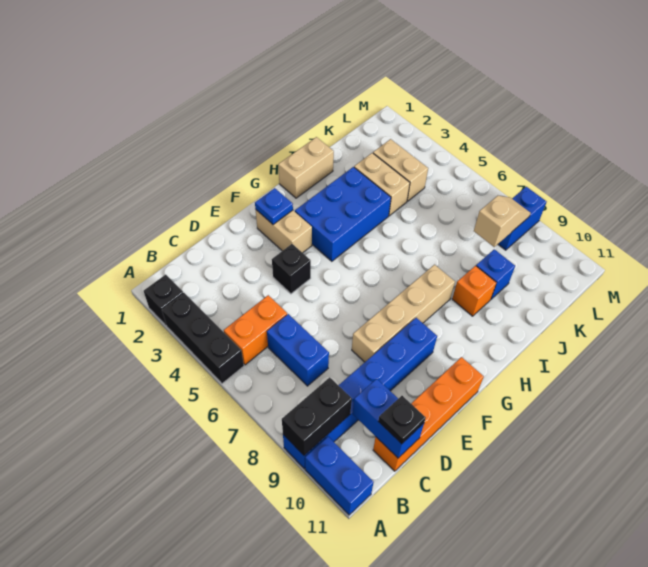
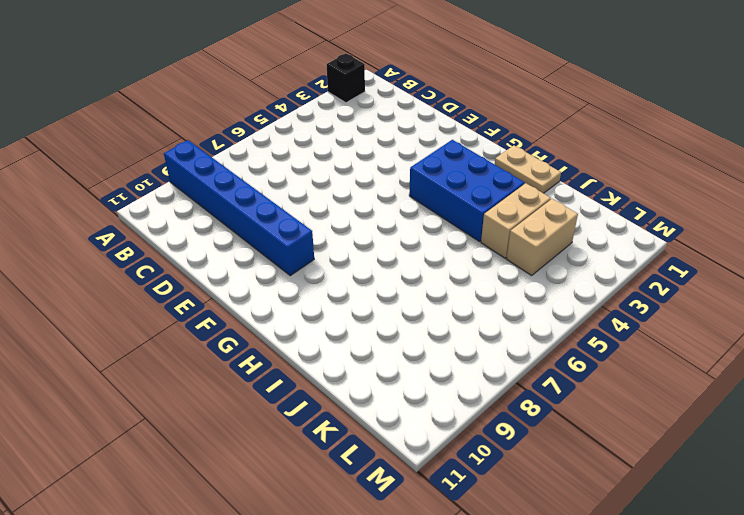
tan plate H1:I1 level 1 -> tan brick H1:I1 level 1
none -> black brick A3:A5 level 1
none -> blue brick A10:A11 level 1
none -> orange brick B5:C5 level 1

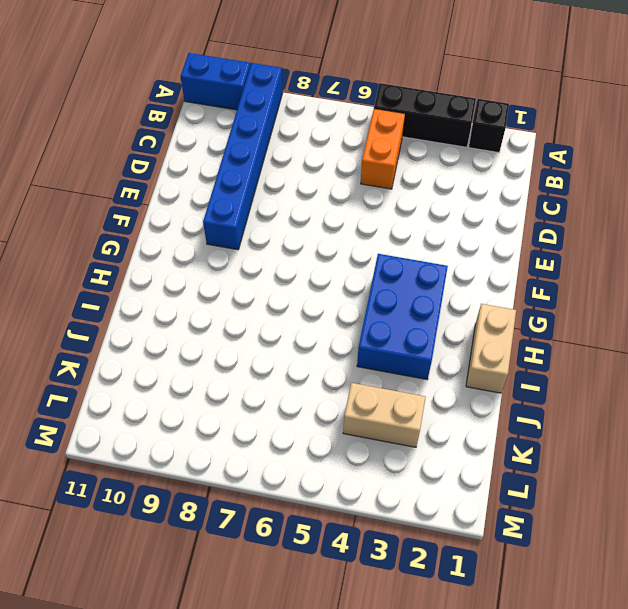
none -> blue brick C6:C7 level 1
none -> orange brick C11:F11 level 1
none -> black brick E4 level 1

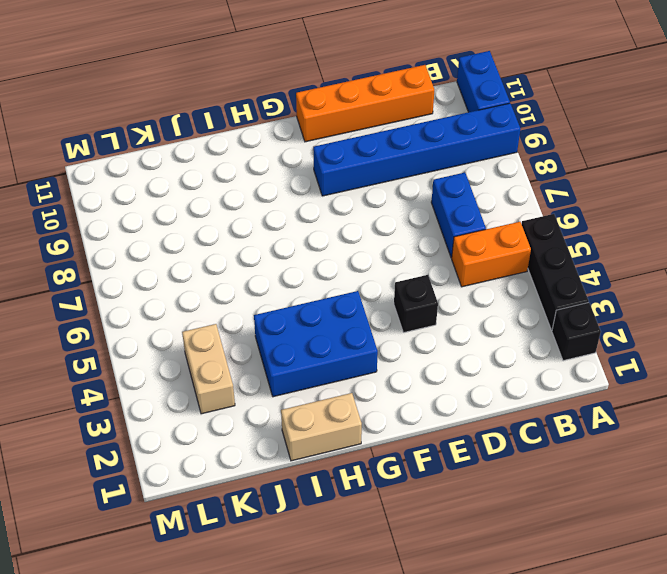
none -> tan brick E8:H8 level 1
none -> tan brick F2:F3 level 1
none -> orange brick I9 level 1

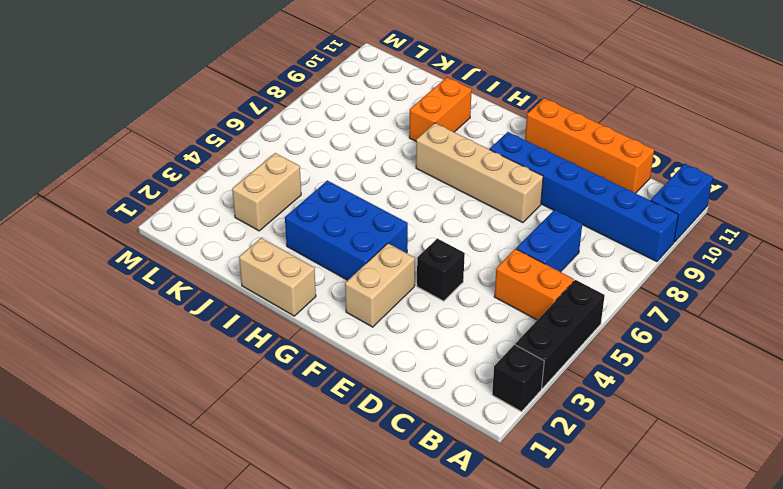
orange brick I9:I10 level 1 -> orange brick I9 level 1
none -> tan brick J3:J4 level 1
none -> blue brick J9 level 1
none -> blue brick L8:M8 level 1

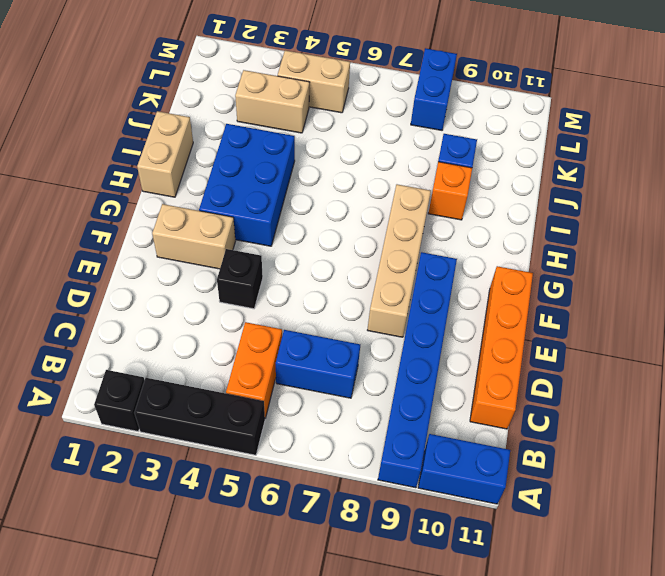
tan brick L4:L5 level 1 -> tan brick J3:J4 level 1
none -> black brick A9:B9 level 2
none -> blue brick C10:C11 level 2
none -> blue plate F2 level 2

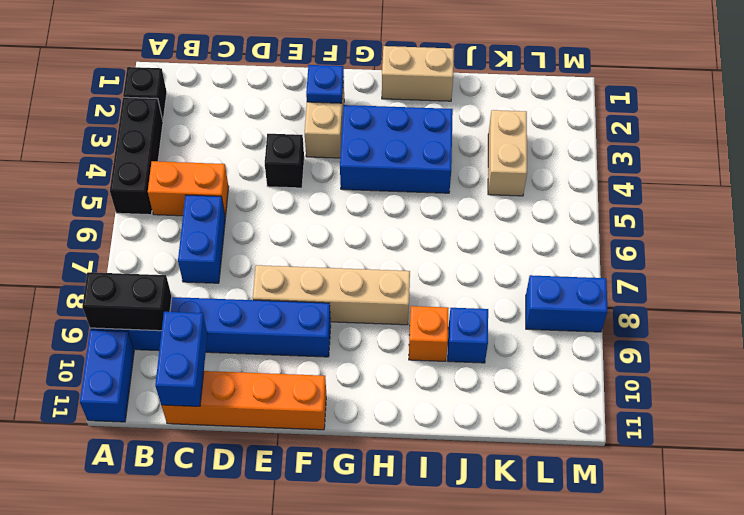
none -> tan brick J3:J4 level 1
none -> tan slope K8:L8 level 2 top K
none -> black plate C11 level 3

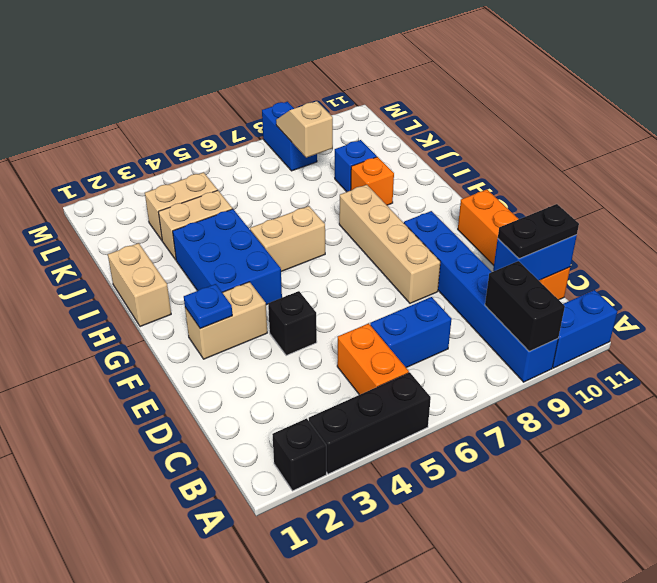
black plate C10:C11 level 3 -> black plate C11 level 3
tan brick H5:H6 level 1 -> none

